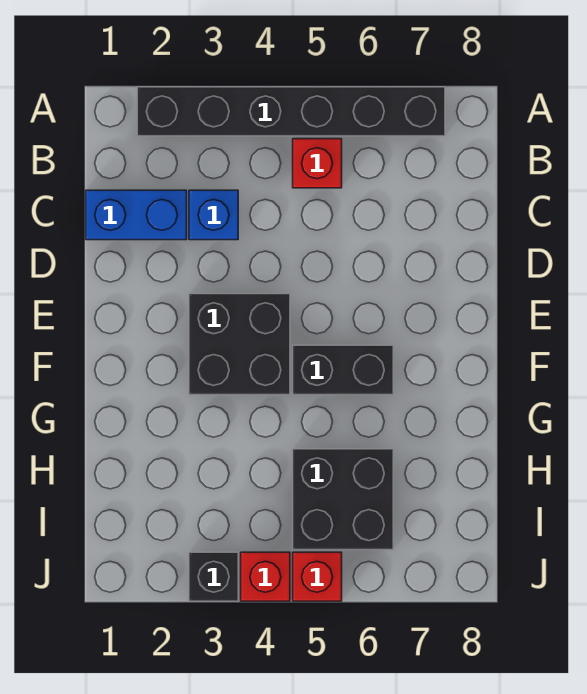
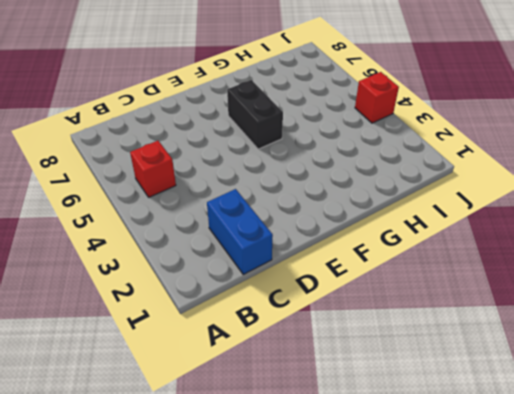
none -> black brick A2:A7 level 1
none -> blue brick C3 level 1

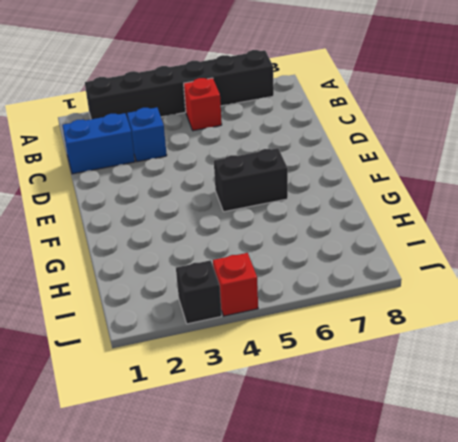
none -> black brick E3:F4 level 1
none -> black brick H5:I6 level 1

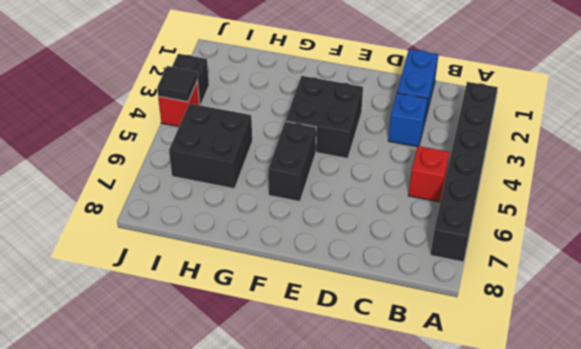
black tile J4 level 2 -> none
none -> red brick J5 level 1

